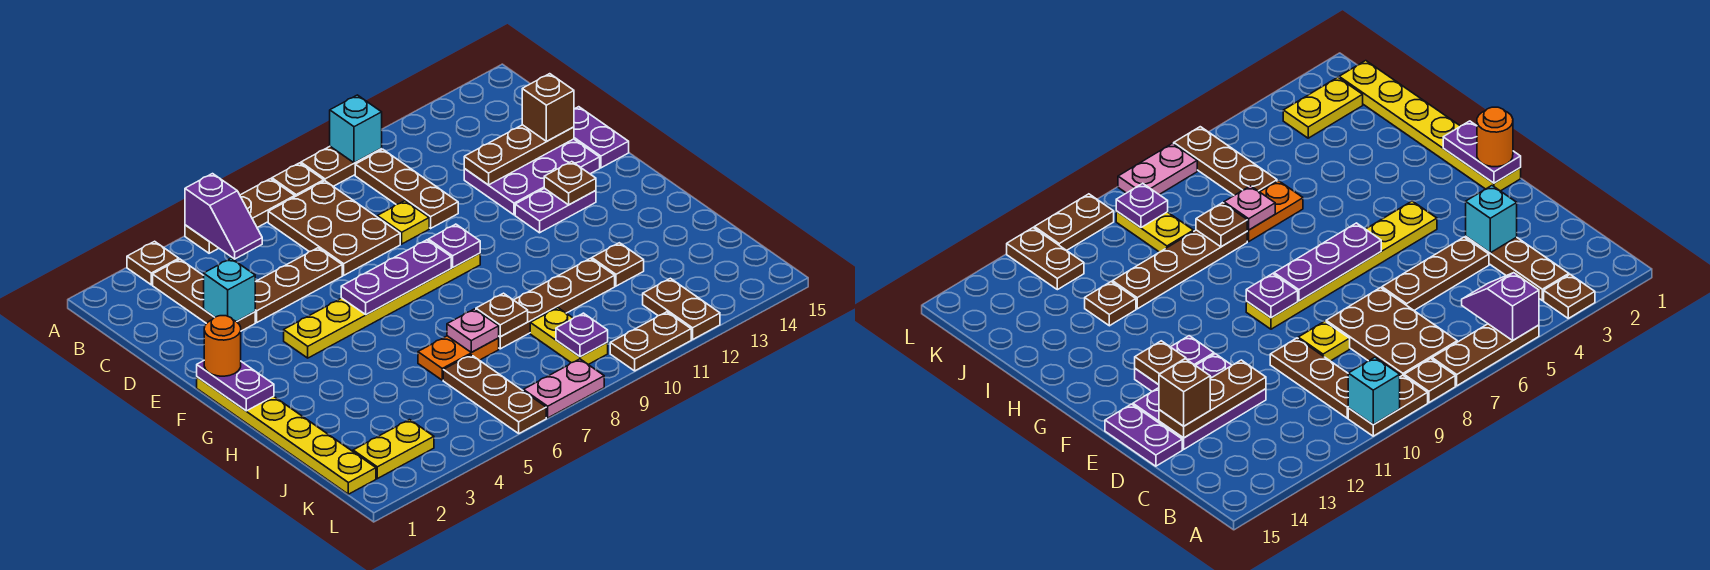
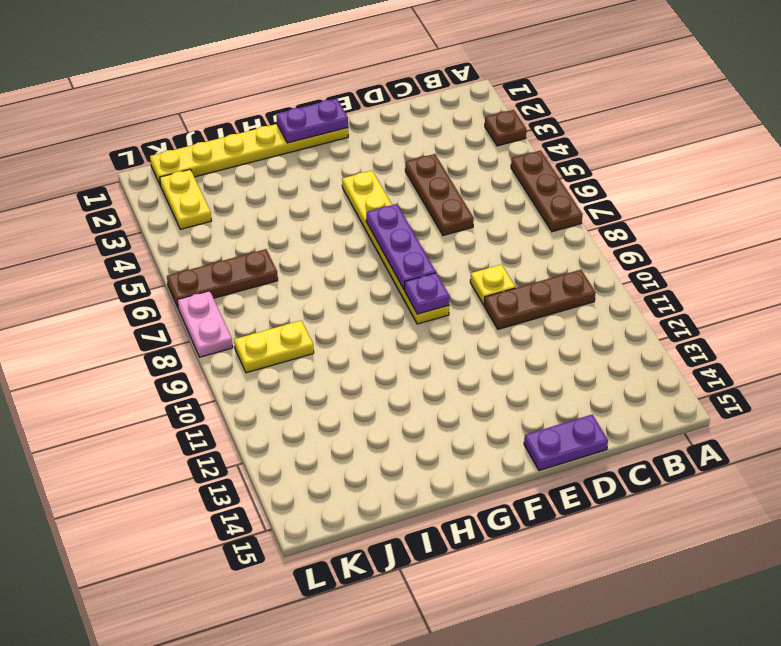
none -> brown plate A8 level 1
none -> brown plate A9:A10 level 1
none -> brown plate B3:D3 level 1
none -> brown plate B7:D8 level 1

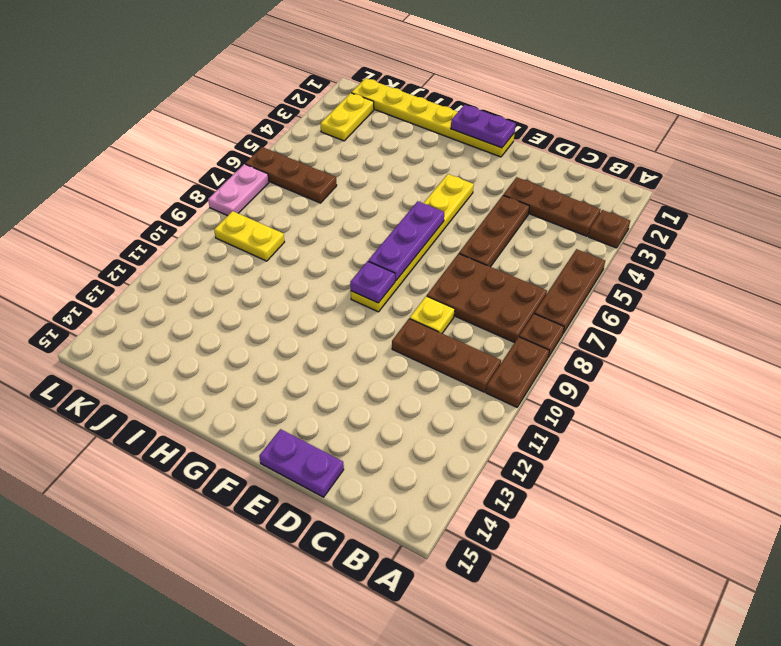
none -> purple plate D12:E14 level 1
none -> purple plate F12:F13 level 1
none -> orange plate I6:I7 level 1
none -> brown plate I8:I11 level 1

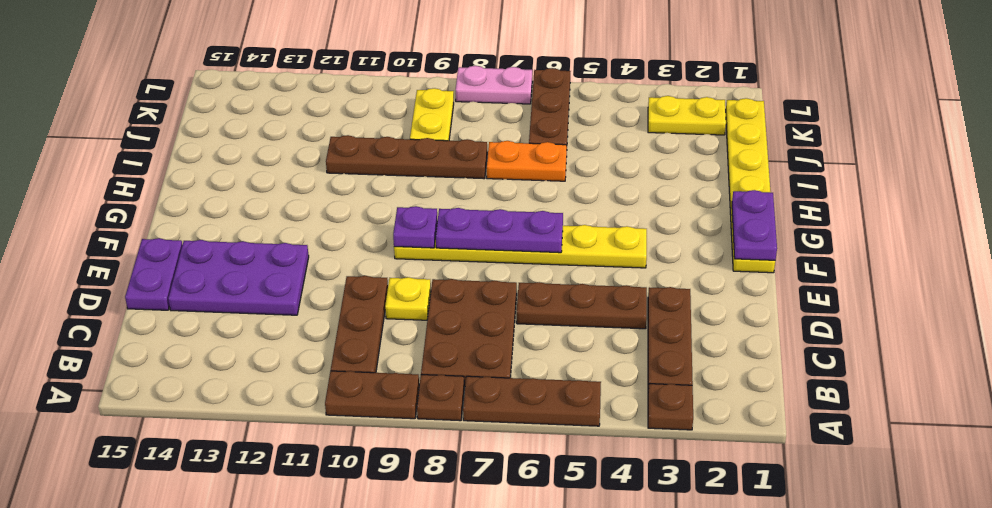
none -> purple plate F12:F13 level 1
none -> brown plate I12 level 1
none -> brown plate K12:L12 level 1
none -> brown plate L10:L11 level 1

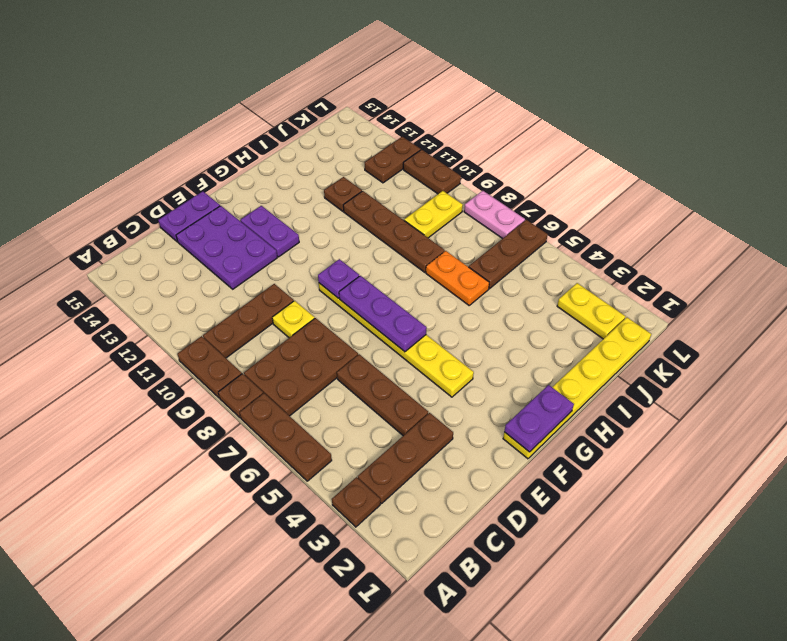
none -> purple slope A5:B5 level 2 top A
none -> cyan brick A10 level 2
none -> cyan brick D3 level 2
none -> brown plate D12:D14 level 2

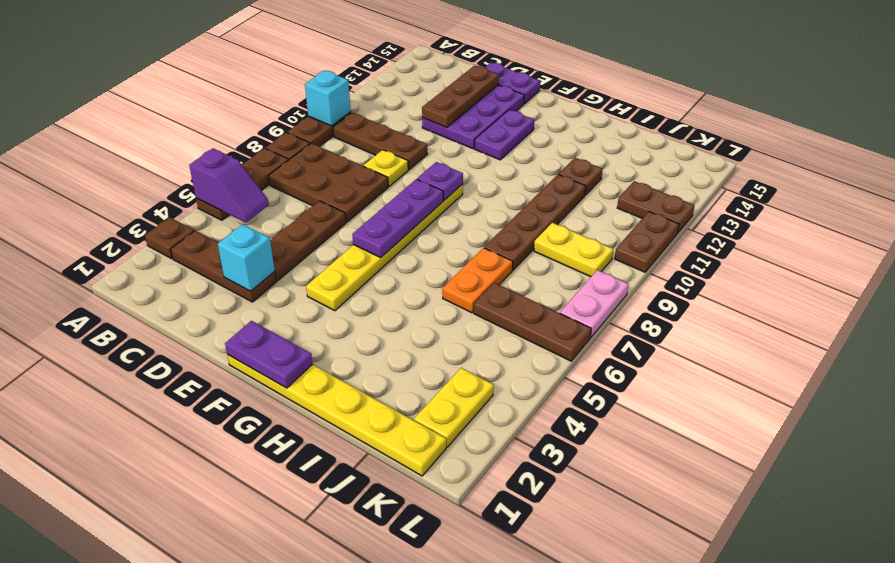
none -> brown plate F13 level 2
none -> pink plate I7 level 2
none -> brown plate I8 level 2
none -> purple plate K9 level 2

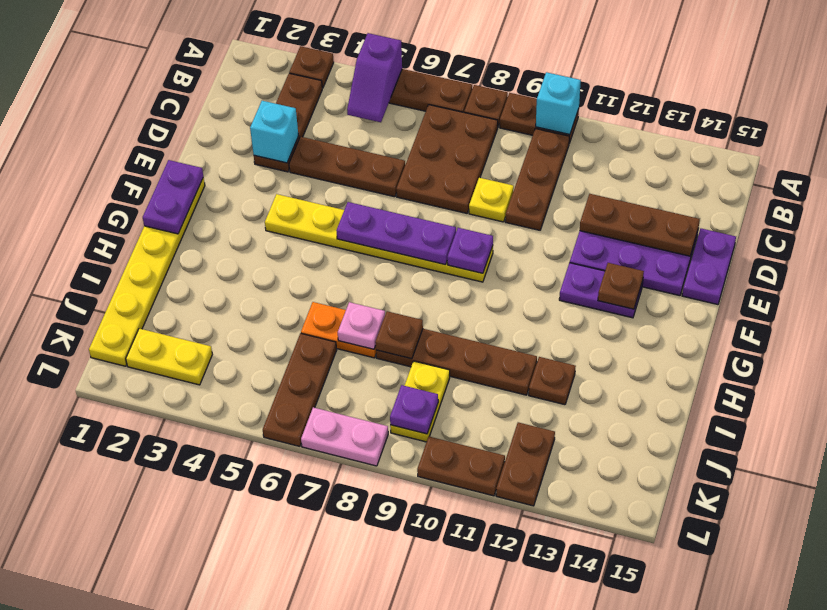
none -> brown brick D14 level 3
none -> orange round brick F1 level 3

